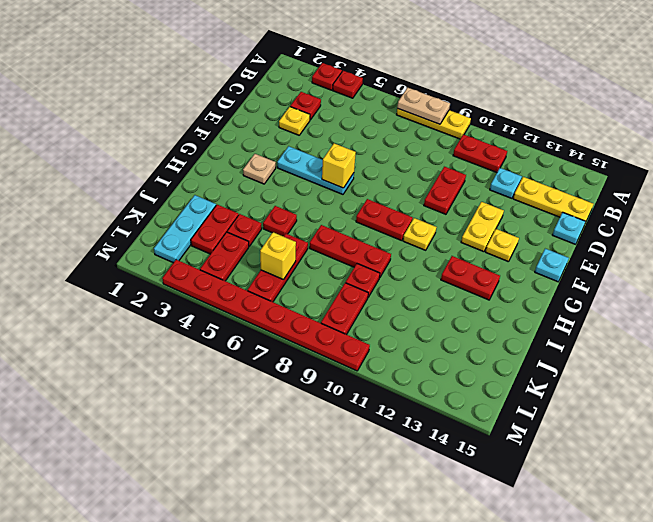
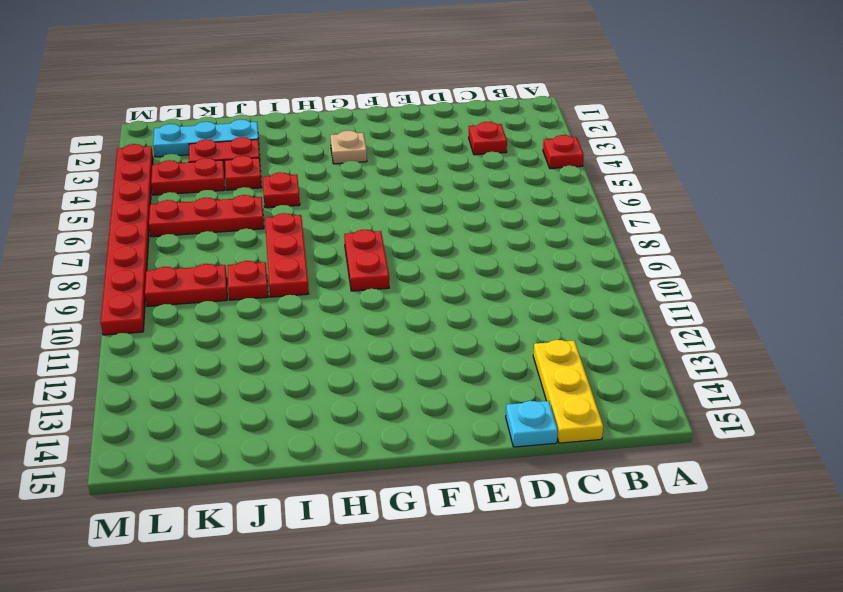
none -> red plate A3 level 1
none -> yellow plate A7:A9 level 1
none -> red plate B10:B11 level 1
none -> cyan plate C12 level 1

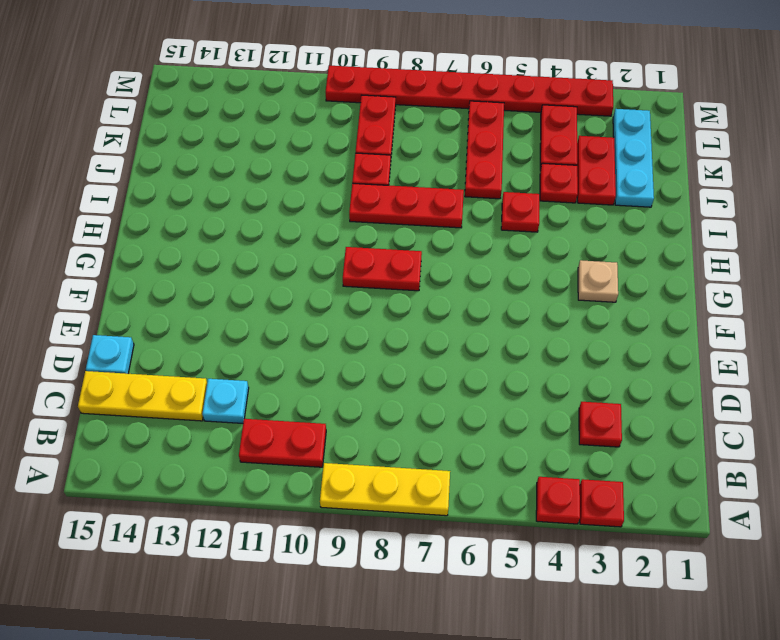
none -> yellow plate D3 level 1
none -> red plate D10:E10 level 1
none -> yellow plate E12:F12 level 1
none -> cyan plate F4:F6 level 1

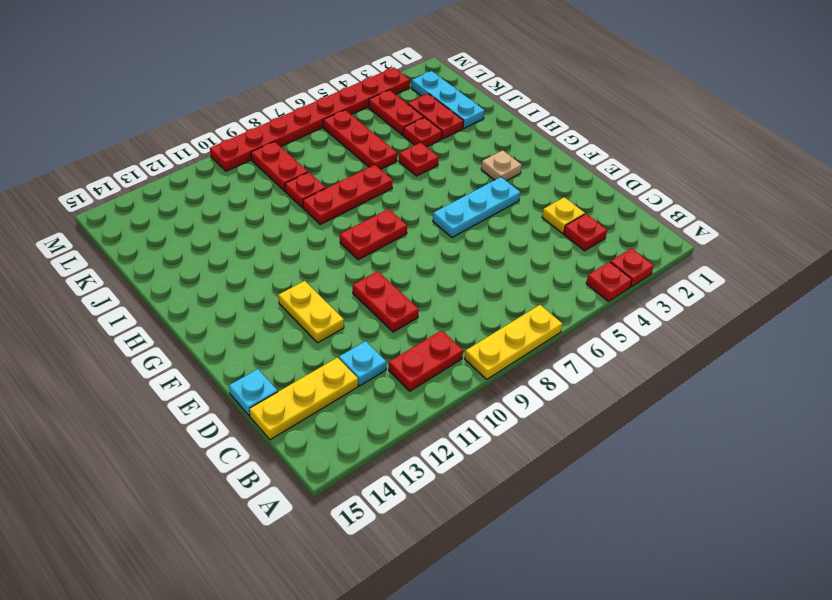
none -> yellow plate F13 level 1
none -> cyan plate F15 level 1
none -> yellow plate G10 level 1
none -> red plate H12:H13 level 1

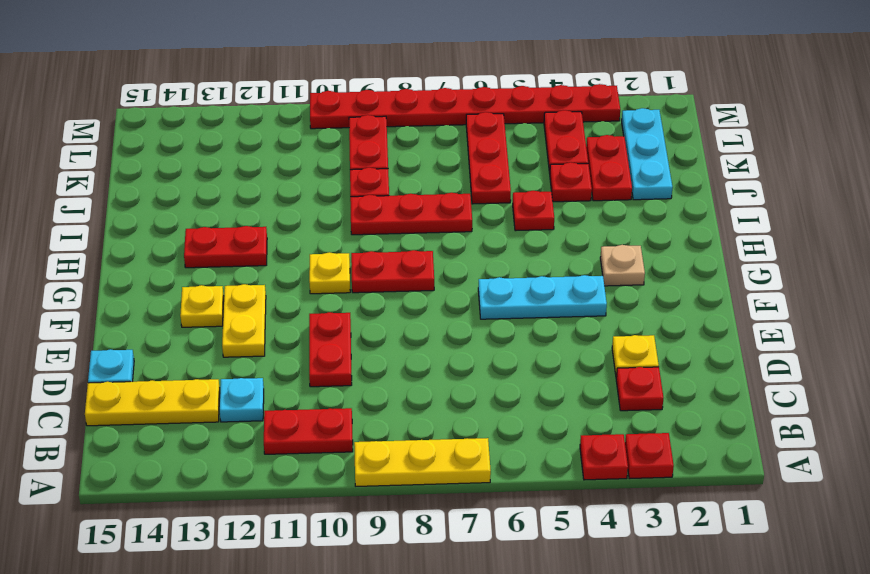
none -> cyan plate F15 level 1
none -> tan plate A7:A8 level 2
none -> yellow brick F6 level 2
none -> yellow brick K6 level 2

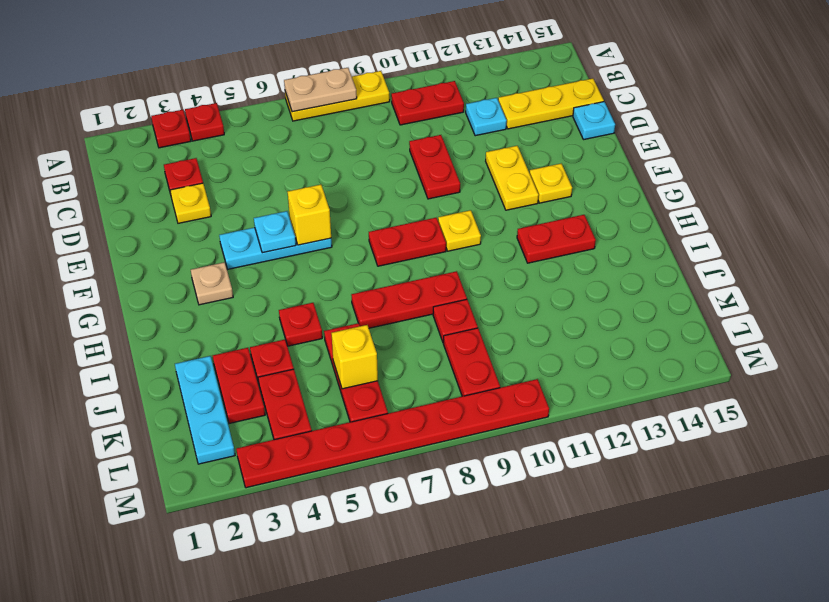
cyan plate F5 level 2 -> cyan plate F15 level 1

